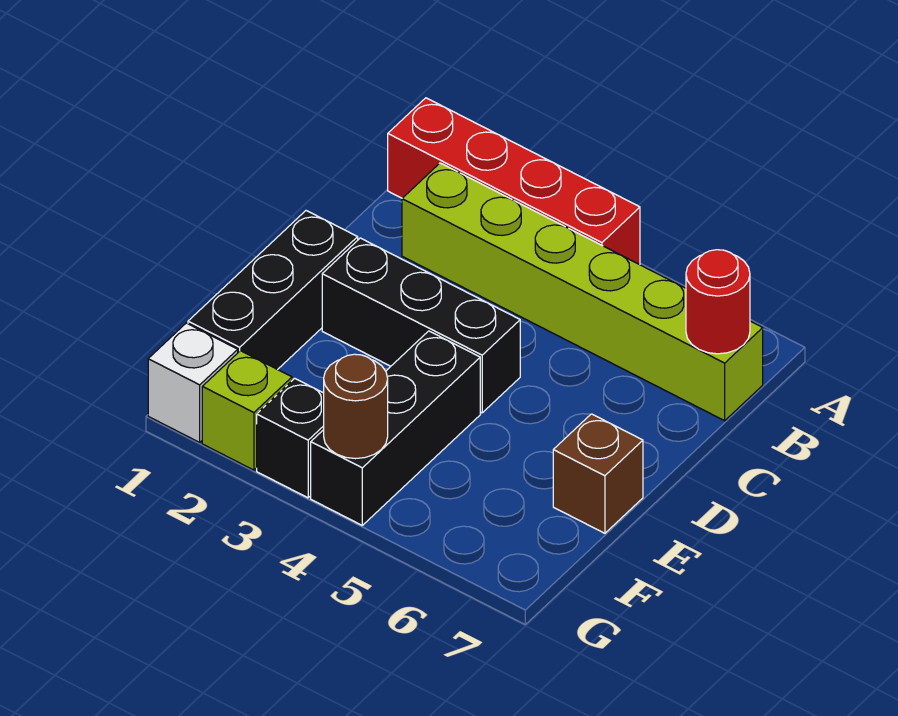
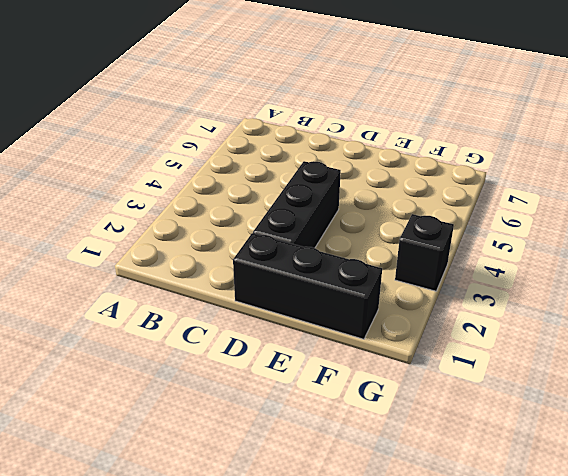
none -> red brick A1:A4 level 1
none -> lime brick B2:B7 level 1

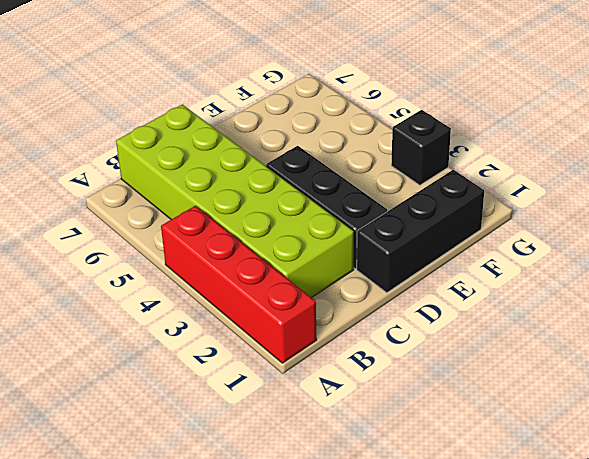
lime brick B2:C7 level 1 -> lime brick B2:B7 level 1
none -> black brick E4:G4 level 1
none -> brown brick E7 level 1

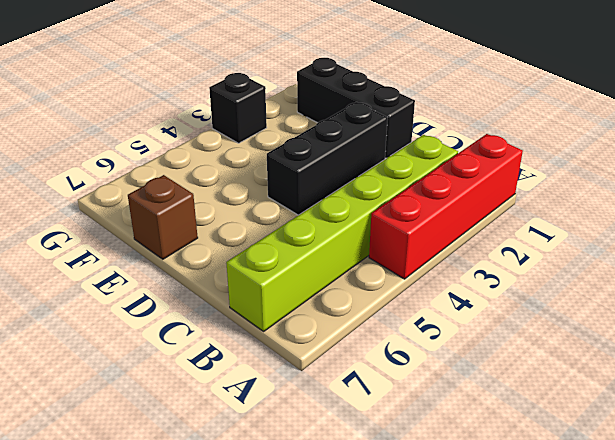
none -> black brick E4:G4 level 1
none -> white brick G1 level 1

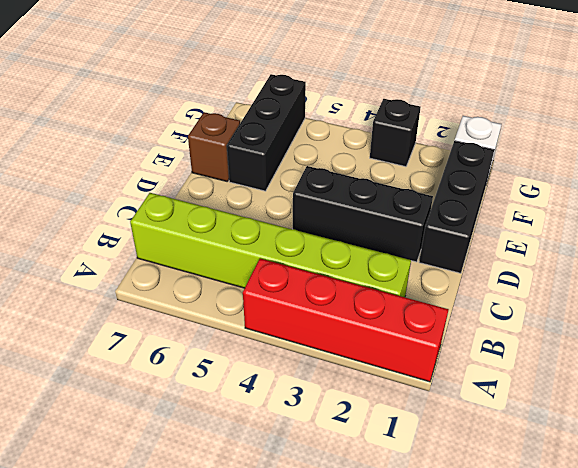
black brick E6:G6 level 1 -> black brick E4:G4 level 1
none -> lime brick G2 level 1
none -> red round brick B7 level 2

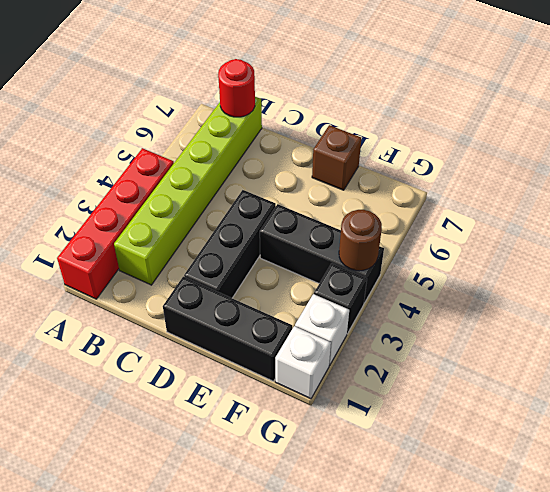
white brick G2 level 1 -> lime brick G2 level 1

